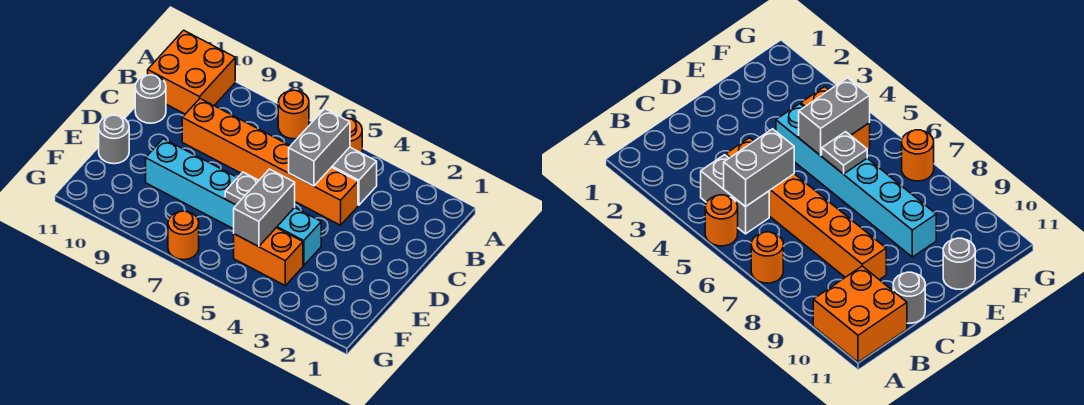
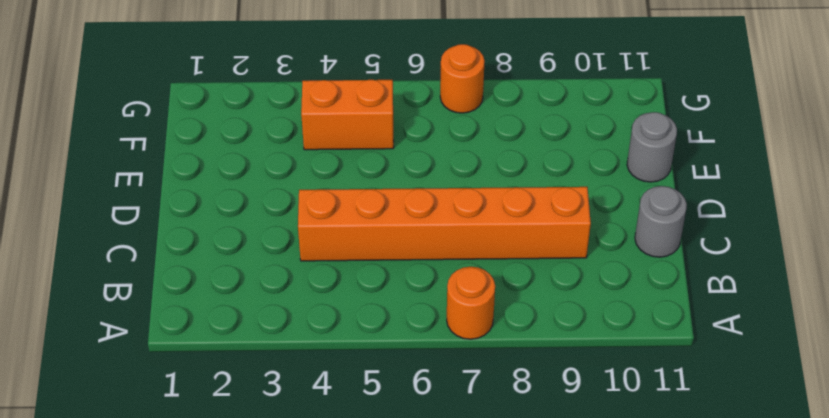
none -> orange round brick A5 level 1
none -> orange brick A10:B11 level 1
none -> grey brick B4:B5 level 1

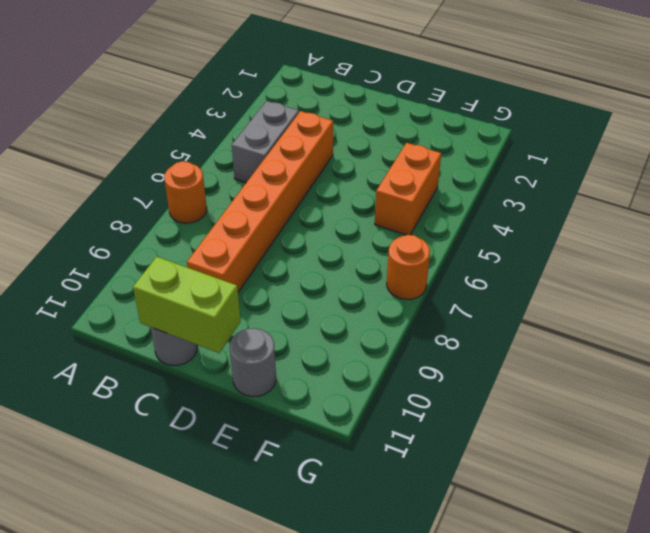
lime brick C11:D11 level 2 -> none
none -> orange round brick A5 level 1
none -> orange brick A10:B11 level 1
none -> cyan brick E4:E9 level 1

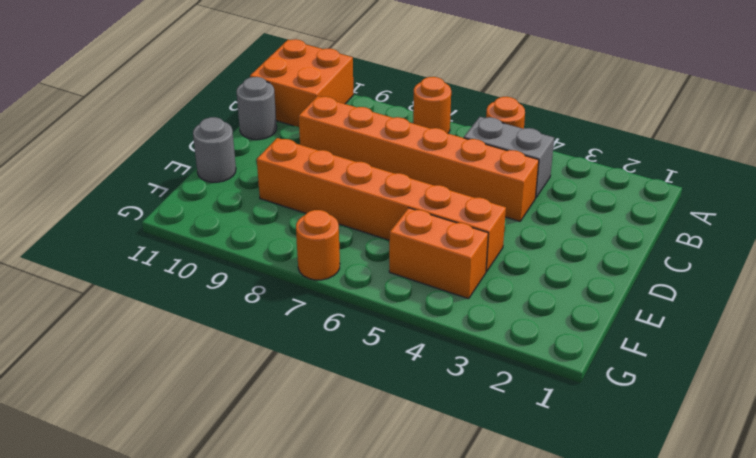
orange brick E4:E9 level 1 -> cyan brick E4:E9 level 1
none -> grey brick B5:C5 level 2
none -> grey brick E5:F5 level 2
none -> grey plate E6 level 2

